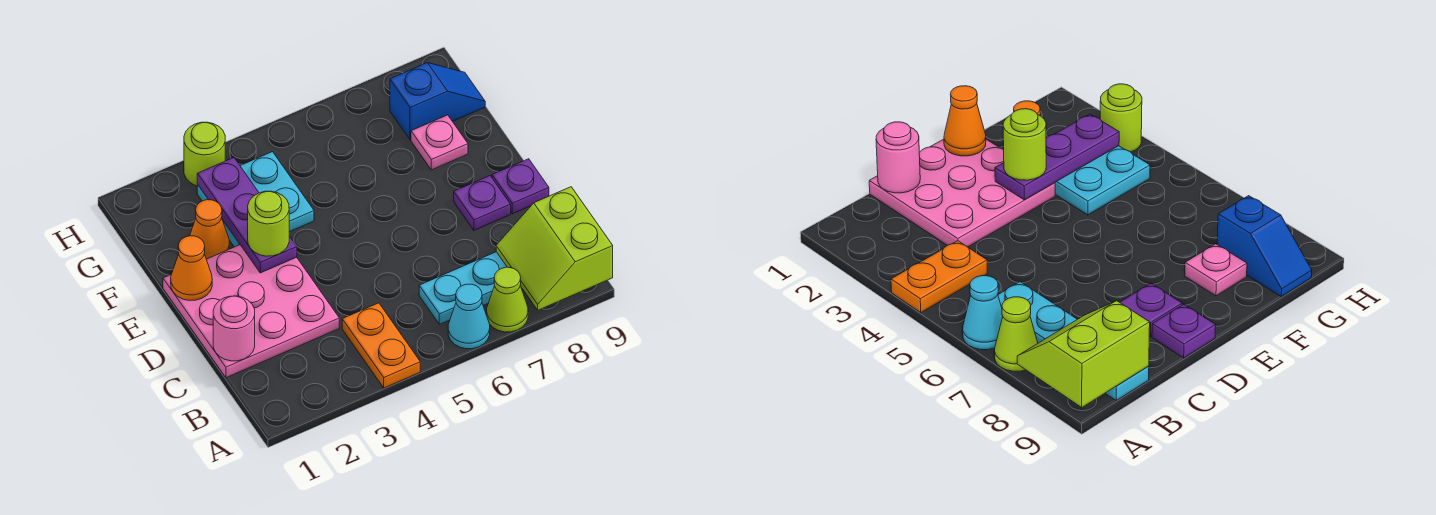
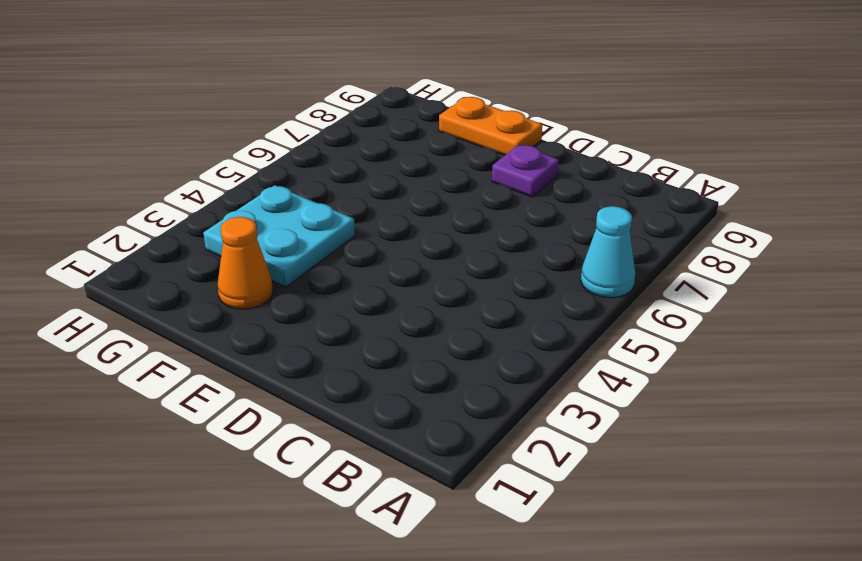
orange plate E9:F9 level 1 -> orange plate A4:B4 level 1
none -> lime cone A7 level 1
none -> cyan plate B6:B9 level 1
none -> pink plate C1:E3 level 1

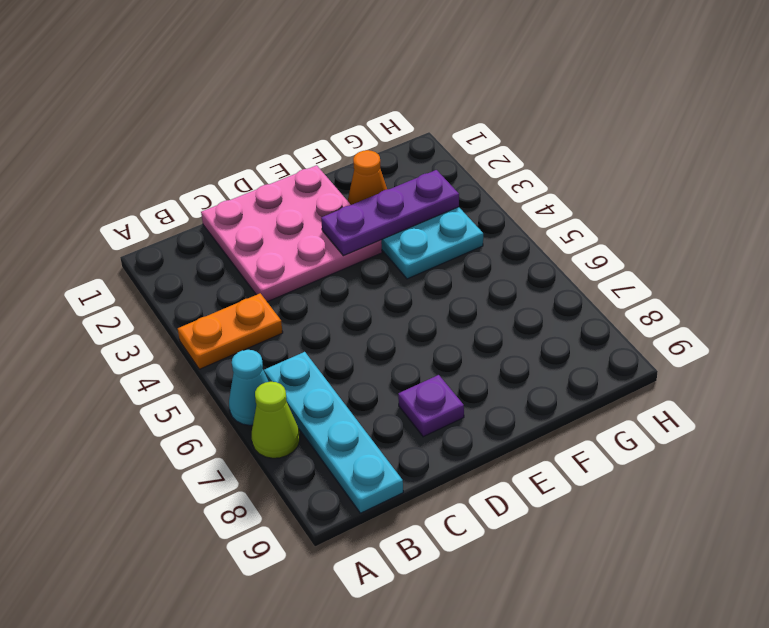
none -> purple plate D9 level 1
none -> pink plate F8 level 1
none -> blue slope G8:G9 level 1 top 8

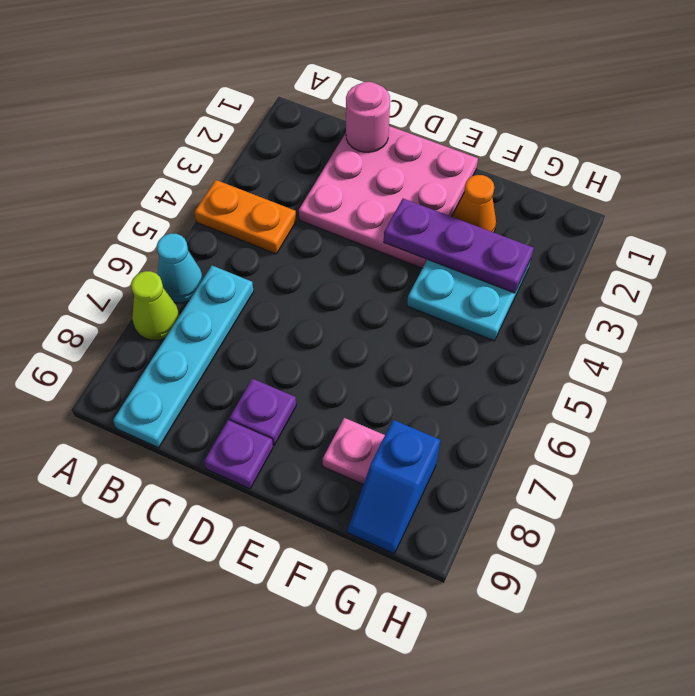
none -> lime round brick H3 level 1
none -> lime slope A8:B9 level 2 top 9
none -> orange cone E1 level 2

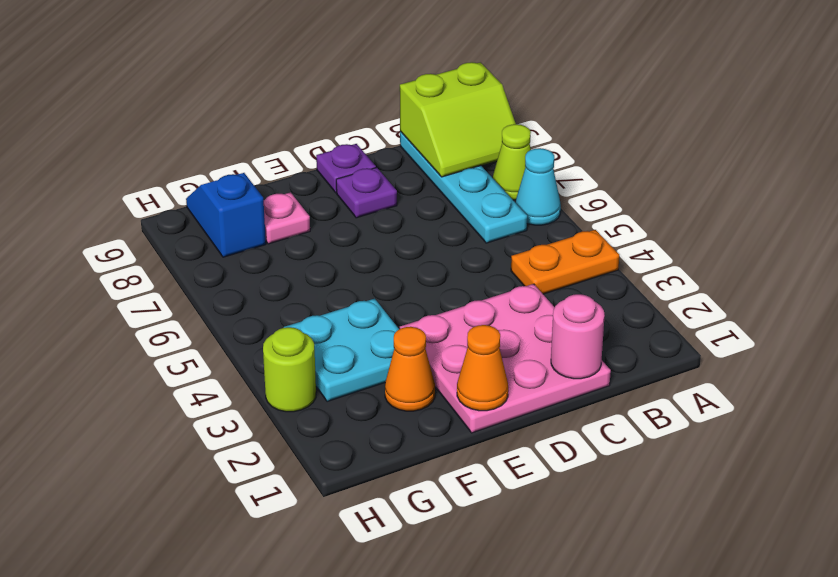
none -> purple plate E3:G3 level 2
none -> lime round brick E3 level 3

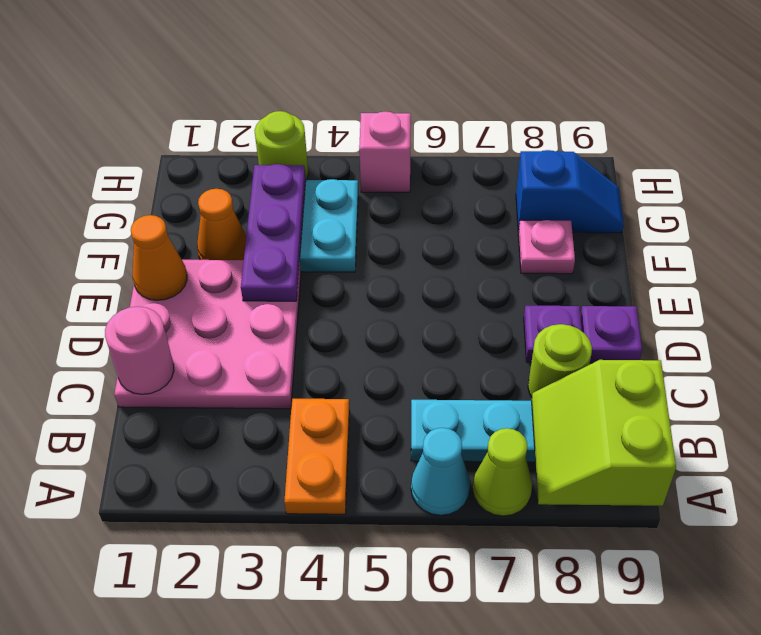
lime round brick C8 level 1 -> lime round brick E3 level 3
pink brick H5 level 1 -> none

